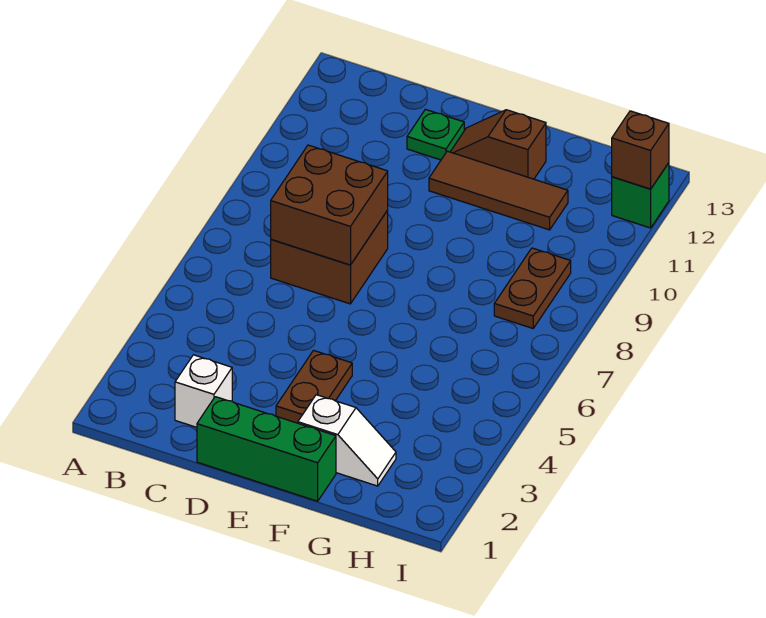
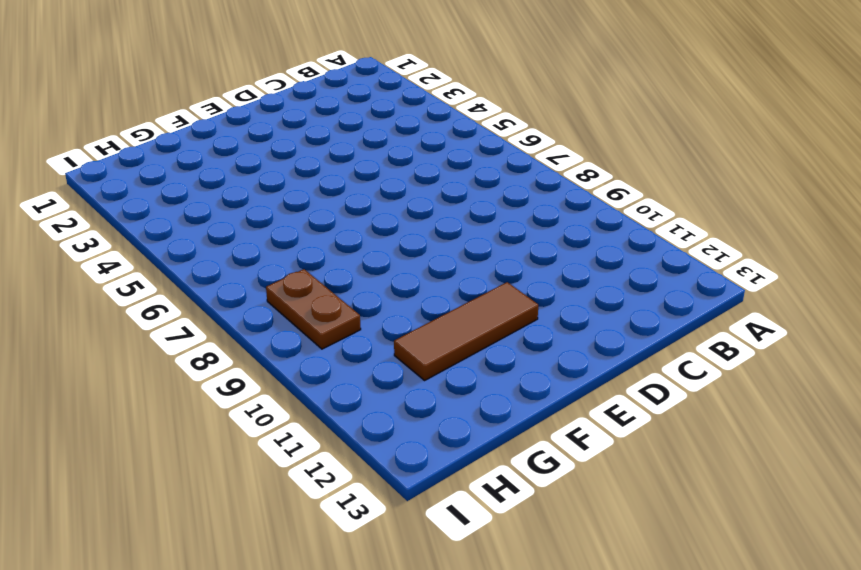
none -> white brick C2 level 1
none -> brown brick C7:D8 level 1
none -> green brick D1:F1 level 1

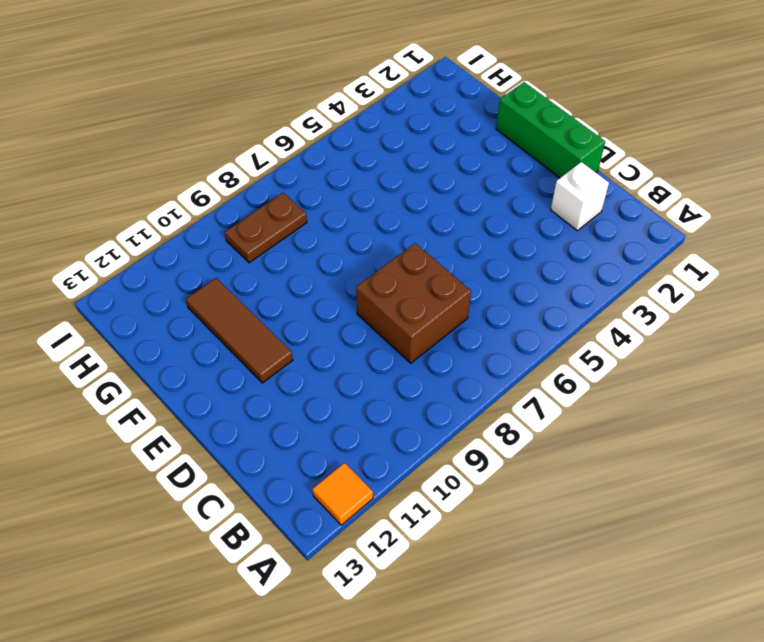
orange tile A12 level 1 -> none
none -> green plate D12 level 1
none -> brown plate E3:E4 level 1
none -> brown slope E12:F12 level 1 top F

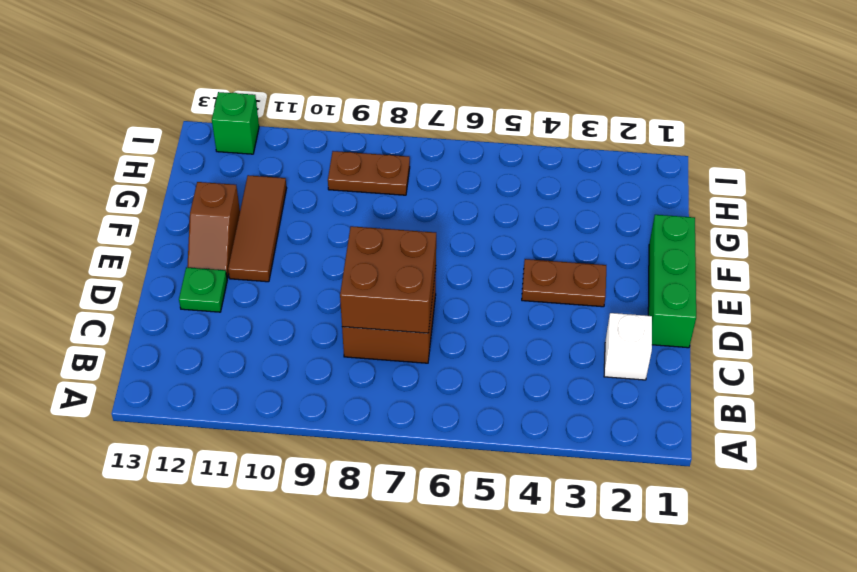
none -> white slope F2:G2 level 1 top F
none -> brown brick I12 level 2

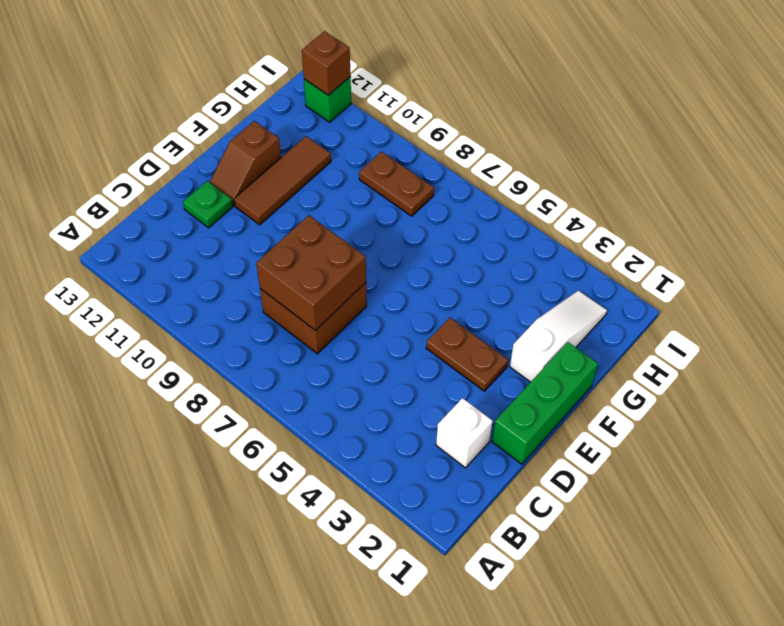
white slope F2:H2 level 1 top F -> white slope F2:G2 level 1 top F

